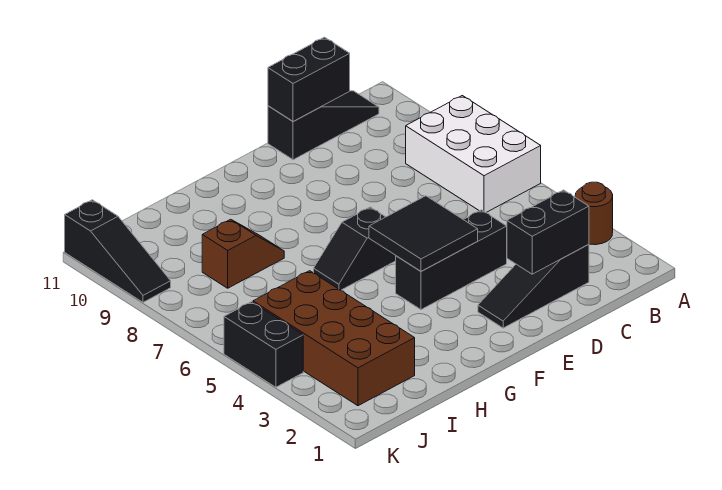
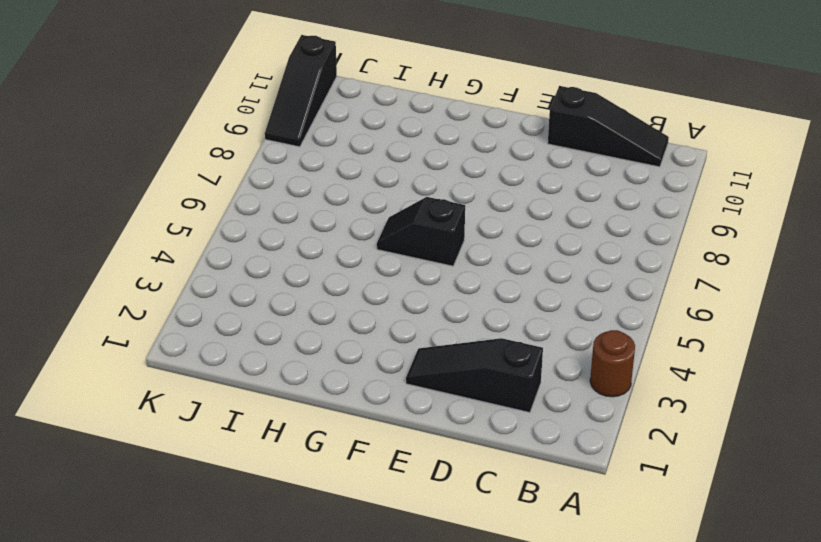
none -> white brick A6:B8 level 1
none -> black brick D4:F4 level 1
none -> brown slope H8:I8 level 1 top I

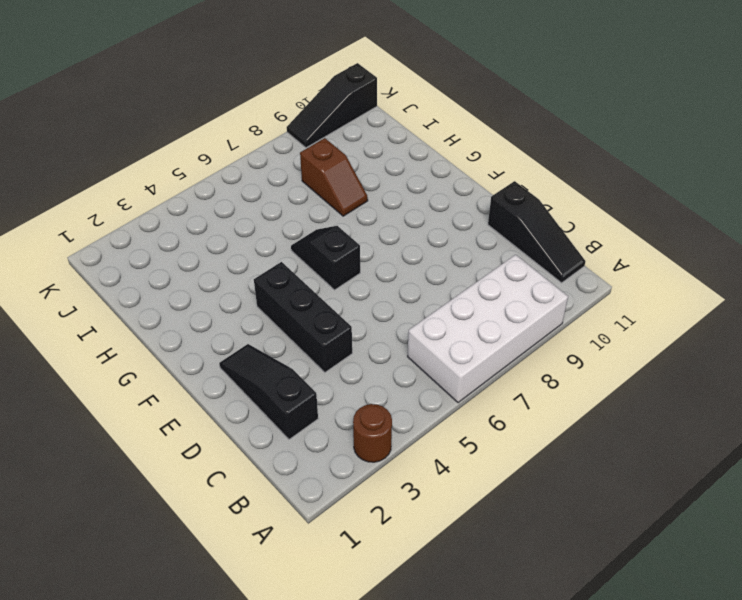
white brick A6:B9 level 1 -> white brick A6:B8 level 1
none -> brown brick I2:J5 level 1
none -> black brick K4:K5 level 1
none -> black brick C2:D2 level 2

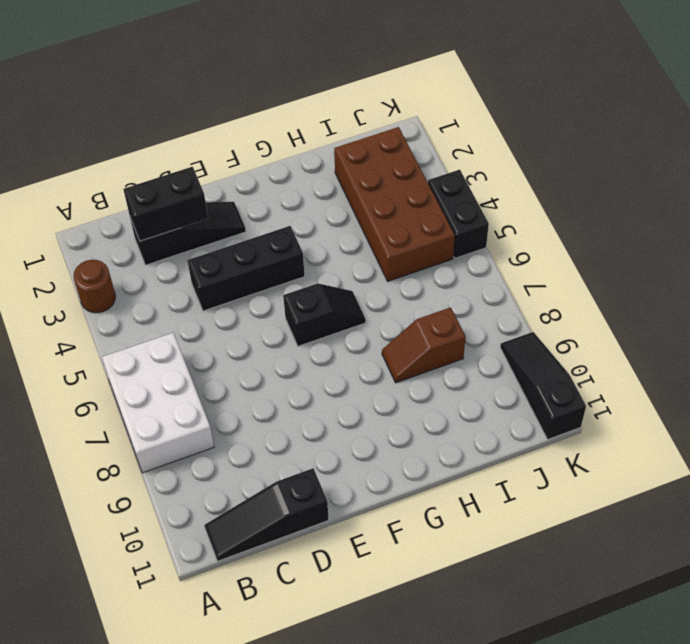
none -> black brick C11:D11 level 2
none -> black tile E4:F5 level 2

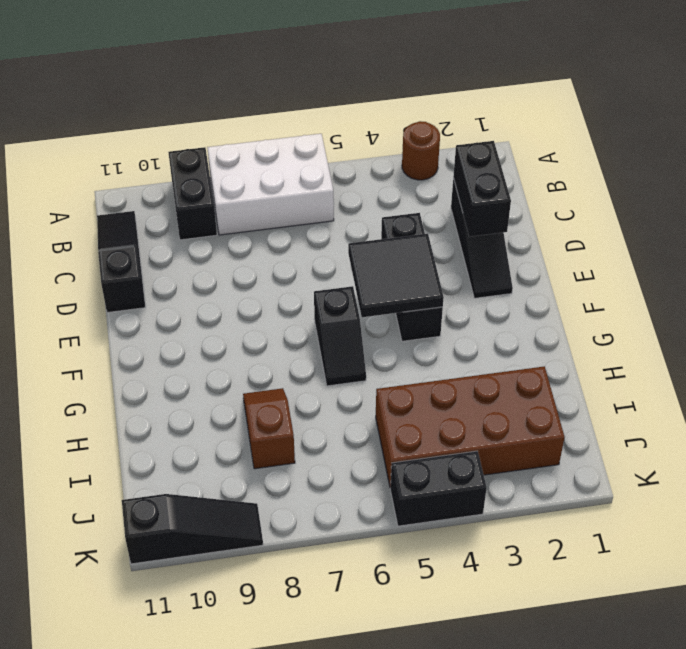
black brick A9:B9 level 1 -> black brick C11:D11 level 2

